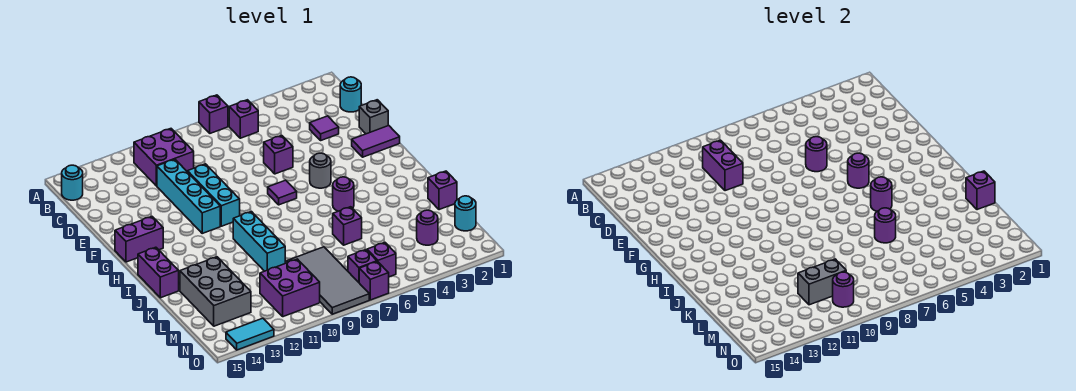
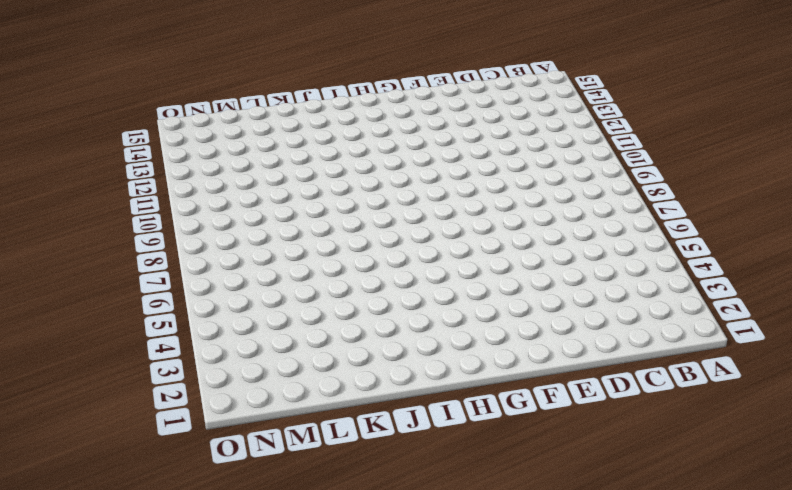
none -> purple brick A7 level 1
none -> purple brick B6 level 1
none -> purple brick B10:C11 level 1
none -> cyan round brick B15 level 1

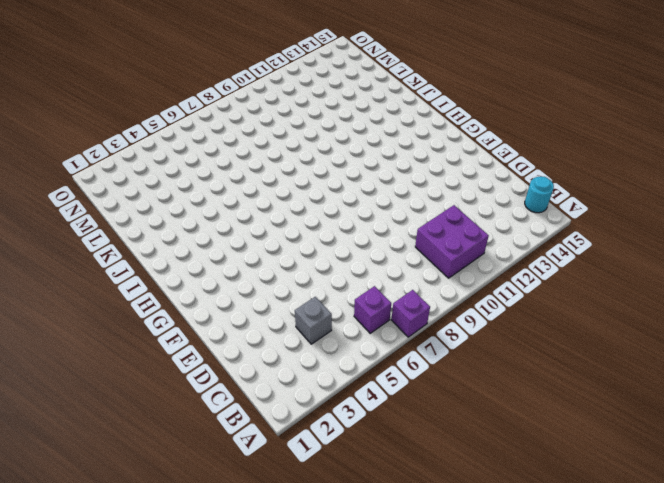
grey brick C4 level 1 -> grey brick E1 level 1
none -> cyan round brick C1 level 1
none -> purple tile D3 level 1
none -> cyan brick D11:G11 level 1
none -> purple brick E6 level 1

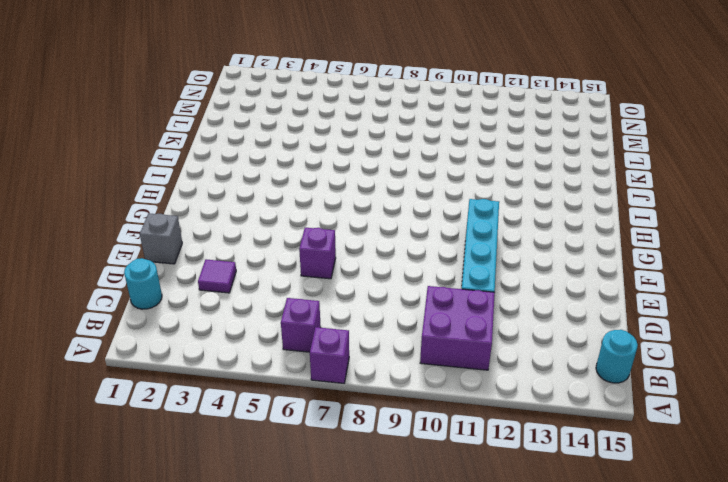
none -> cyan brick E10:G10 level 1
none -> purple tile F1:F2 level 1
none -> grey round brick G5 level 1
none -> purple tile G7 level 1

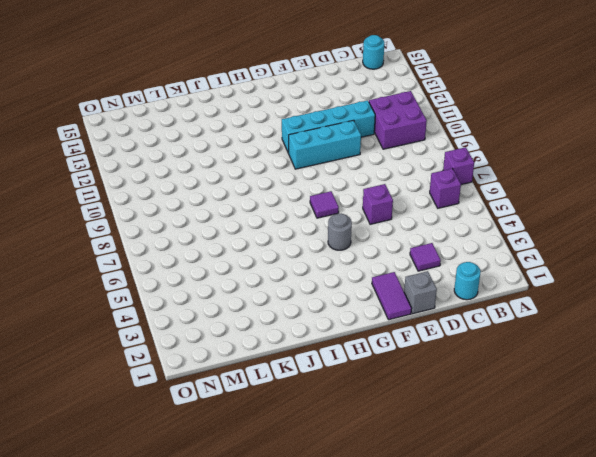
none -> purple brick G14:G15 level 1
none -> purple round brick I5 level 1
none -> cyan brick I10:K10 level 1
none -> purple brick I15:J15 level 1

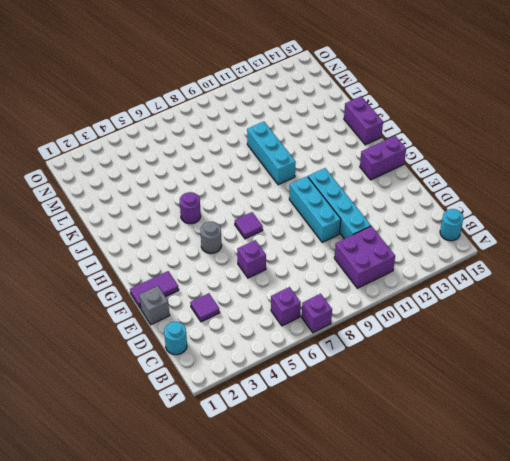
none -> purple brick K1 level 1
none -> purple brick K6 level 1
none -> grey brick K13:M14 level 1
none -> grey tile L8:O9 level 1

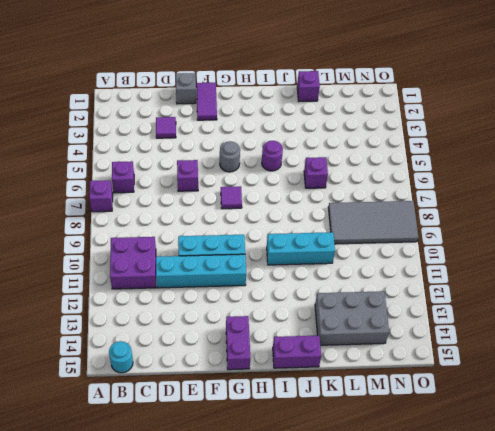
none -> cyan round brick C1 level 1
none -> cyan round brick M1 level 1
none -> purple round brick M3 level 1
none -> purple brick M10:N11 level 1

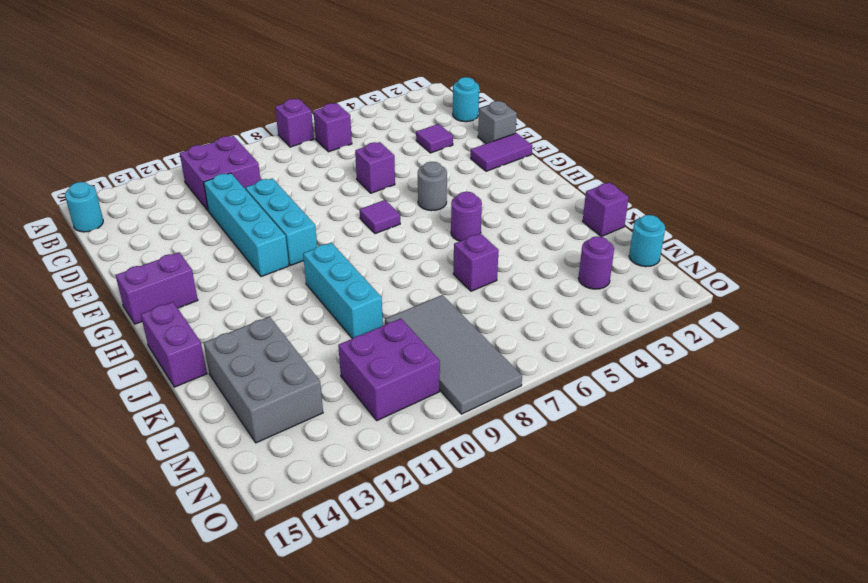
none -> purple brick N6 level 1
none -> purple brick N7 level 1
none -> purple brick O7 level 1
none -> cyan tile O13:O14 level 1

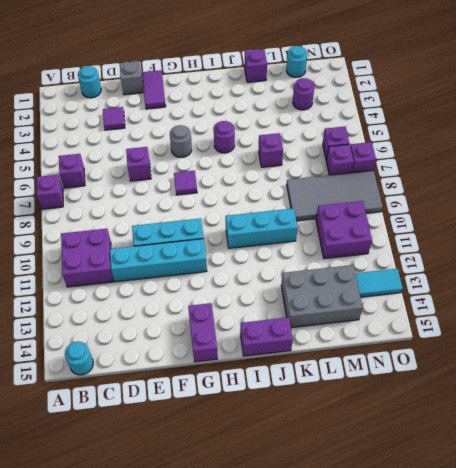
cyan tile N13:O13 level 1 -> cyan tile O13:O14 level 1
none -> purple brick C10:D10 level 2
none -> purple round brick E6 level 2
none -> purple round brick G5 level 2
none -> purple round brick I5 level 2

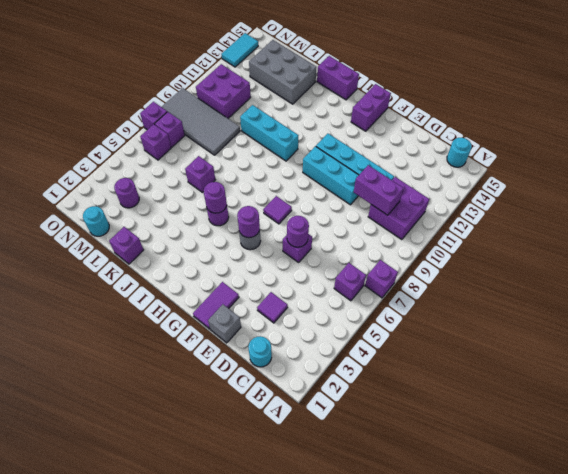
none -> purple brick K1 level 2
none -> purple round brick K6 level 2
none -> grey brick M10:M11 level 2
none -> purple round brick N10 level 2

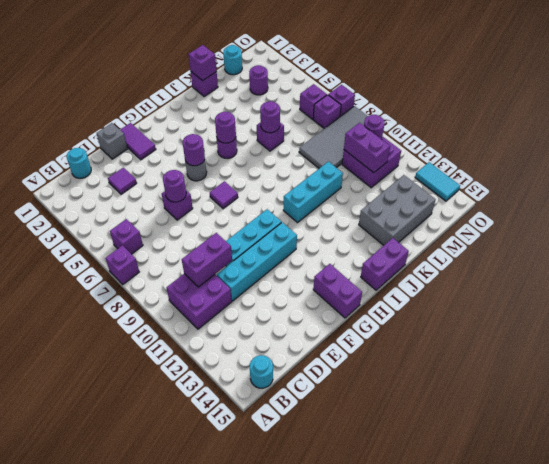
purple brick M10:M11 level 2 -> grey brick M10:M11 level 2

